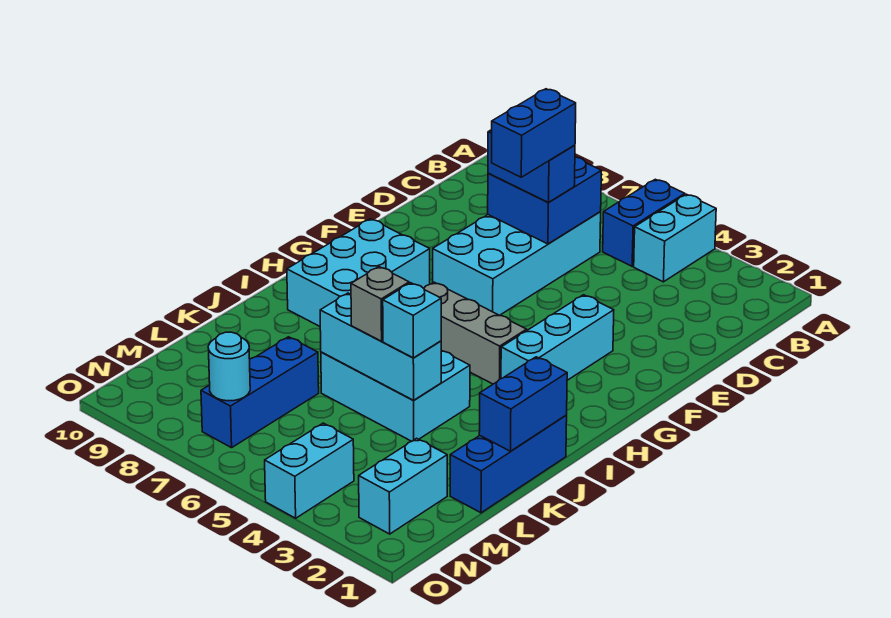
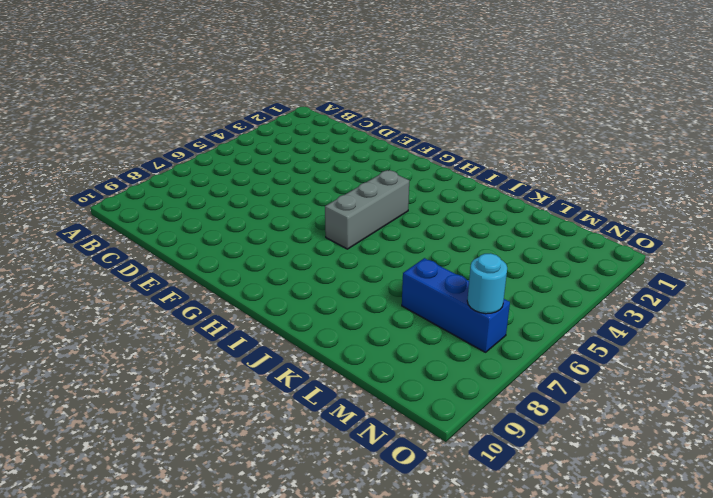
none -> cyan brick A4:B4 level 1
none -> blue brick A5:B5 level 1
none -> cyan brick C6:F7 level 1

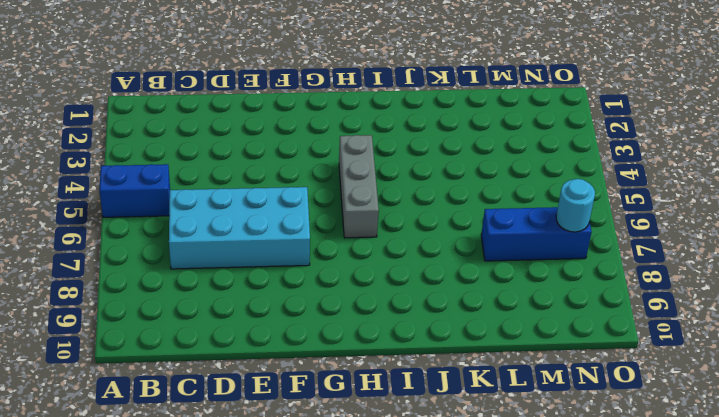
none -> cyan brick A4:B4 level 1
none -> cyan brick F3:H3 level 1
none -> cyan brick G8:I9 level 1

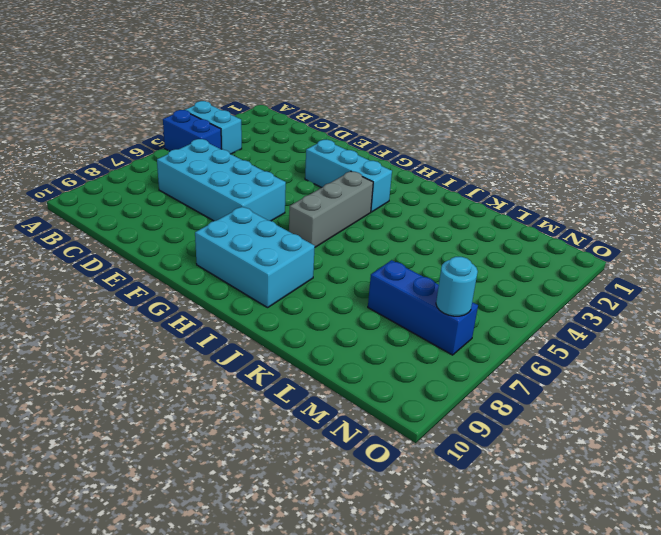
none -> blue brick J1:L1 level 1
none -> cyan brick J4:K6 level 1
none -> cyan brick M2:N2 level 1

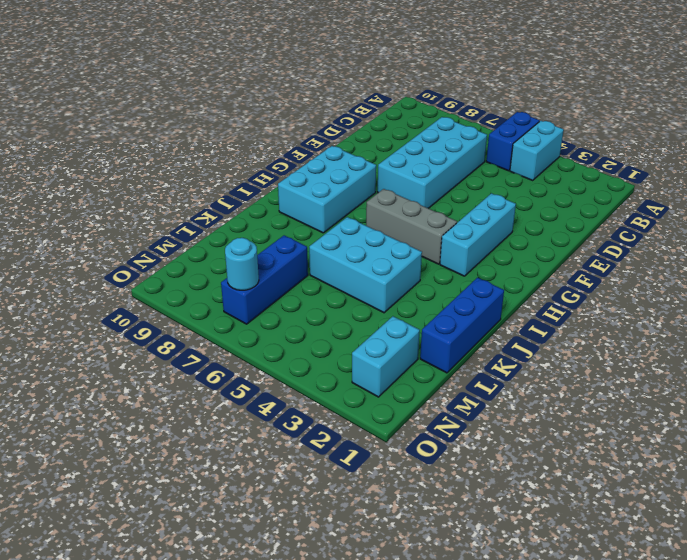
none -> cyan brick N4:O4 level 1
none -> blue brick C6:D7 level 2
none -> blue brick J1:K1 level 2

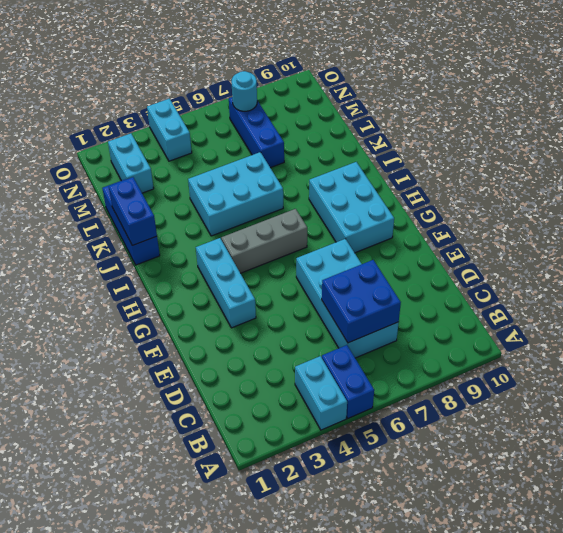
none -> cyan brick K4:K6 level 2
none -> blue brick D6:D7 level 3
none -> cyan brick K4 level 3

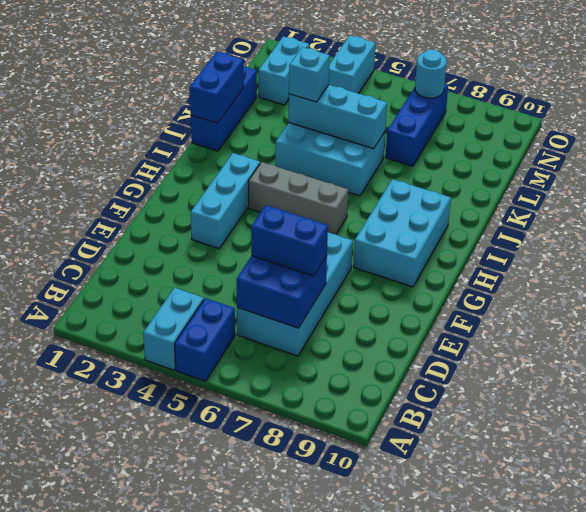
none -> grey brick K5 level 3
none -> blue brick D6:E6 level 4

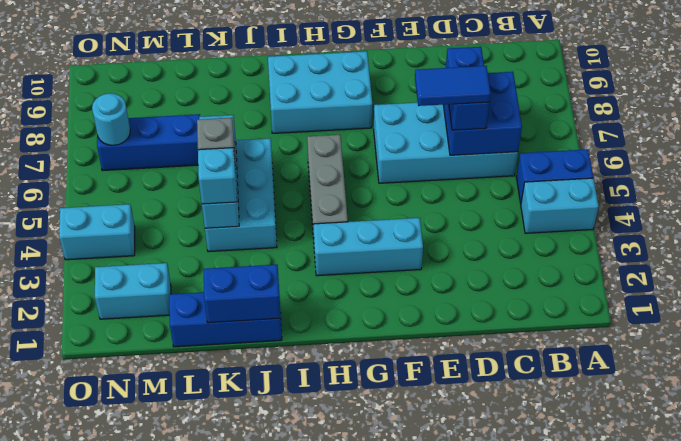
blue tile D6:E6 level 4 -> blue brick D6:E6 level 4

